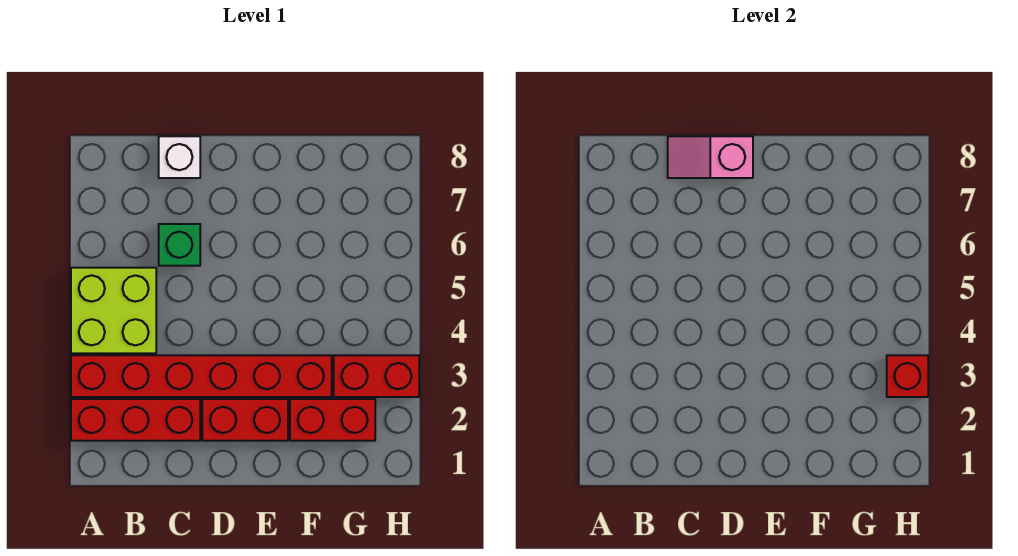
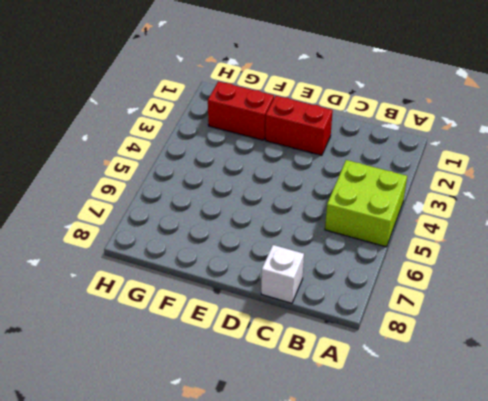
none -> red brick A2:C2 level 1
none -> red brick A3:F3 level 1

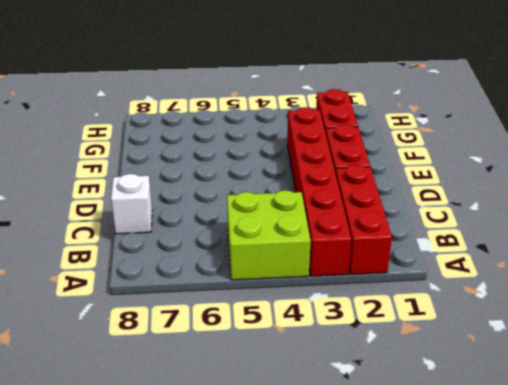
none -> green brick C6 level 1
none -> red brick G3:H3 level 1

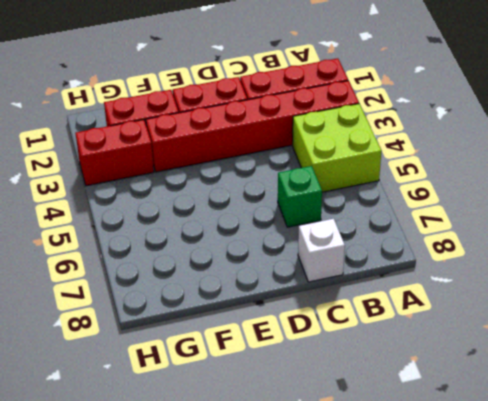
none -> pink slope C8:D8 level 2 top D
none -> red brick H3 level 2

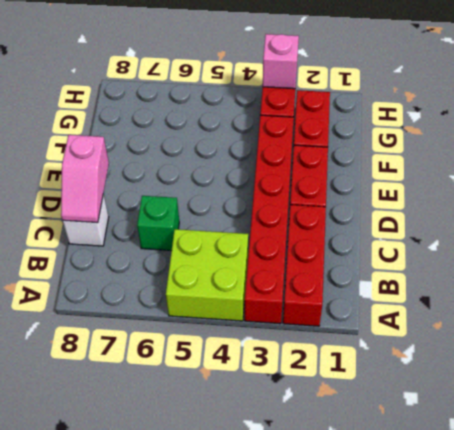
pink brick H3 level 2 -> red brick H3 level 2

